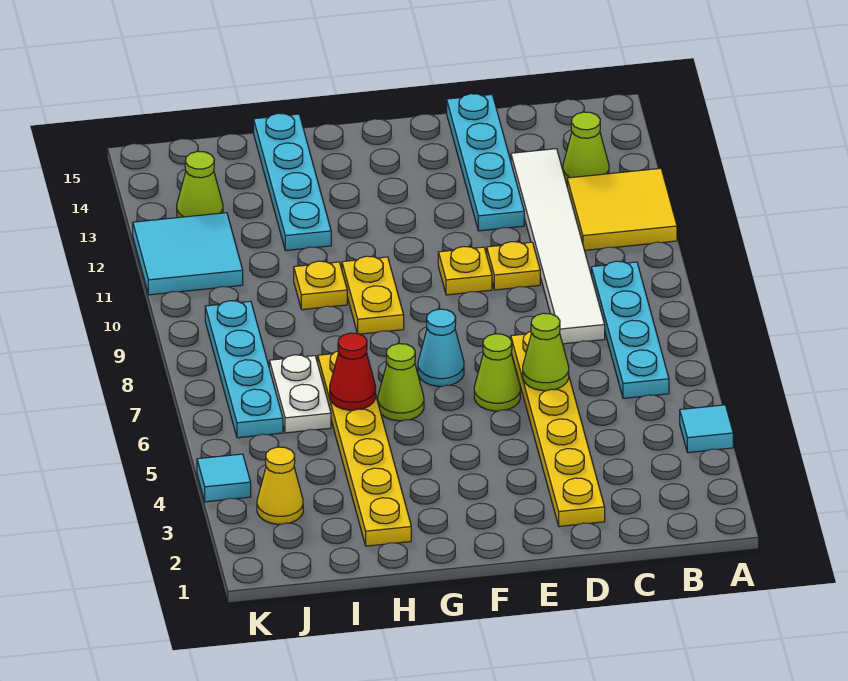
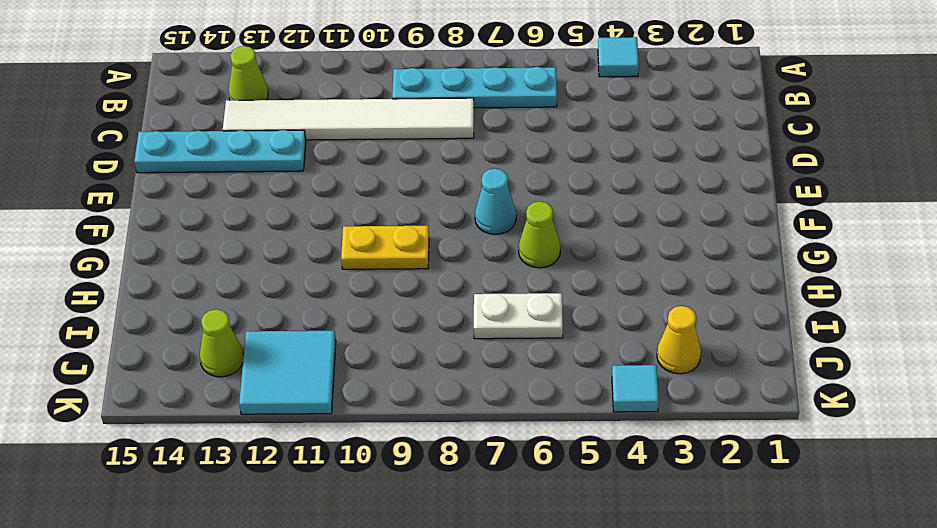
none -> yellow tile A11:B12 level 1
none -> yellow plate D2:D7 level 1
none -> yellow plate D10 level 1

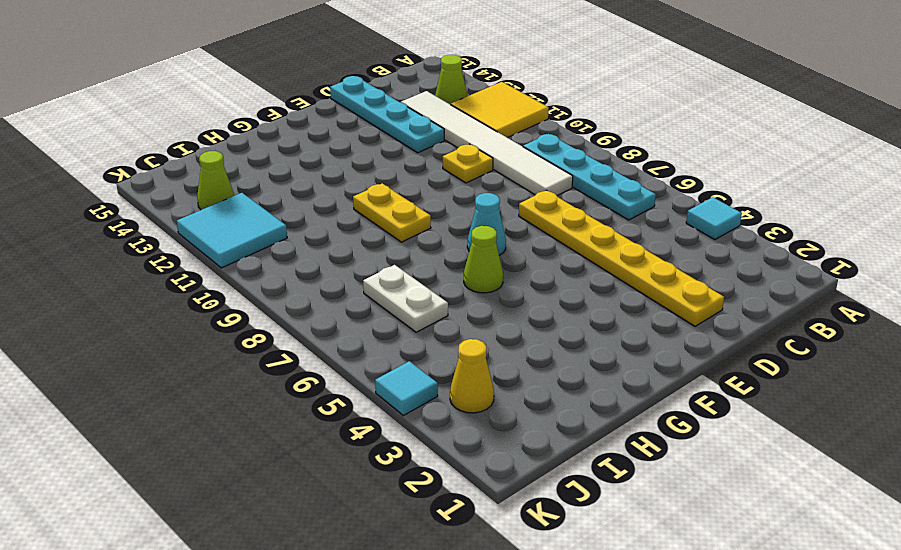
none -> lime cone E6 level 1
none -> yellow plate E10 level 1
none -> yellow plate H2:H7 level 1

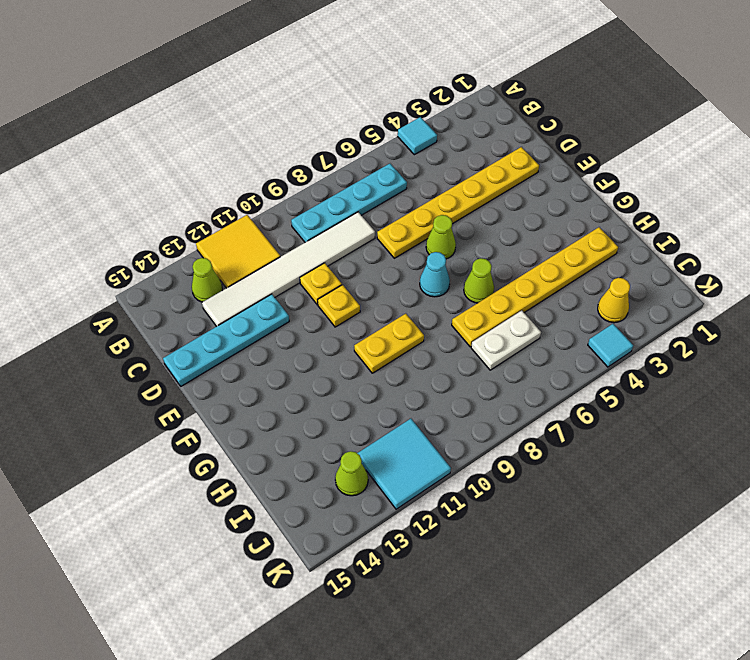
none -> yellow plate H10 level 1
none -> cyan plate H12:H15 level 1
none -> cyan plate J6:J9 level 1

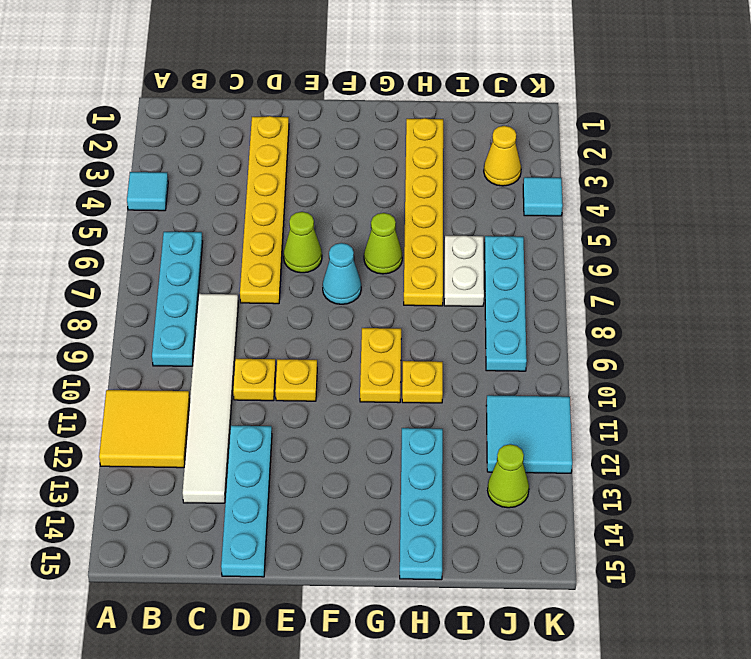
none -> lime cone B13 level 1
none -> lime cone D6 level 2
none -> red cone H6 level 2

